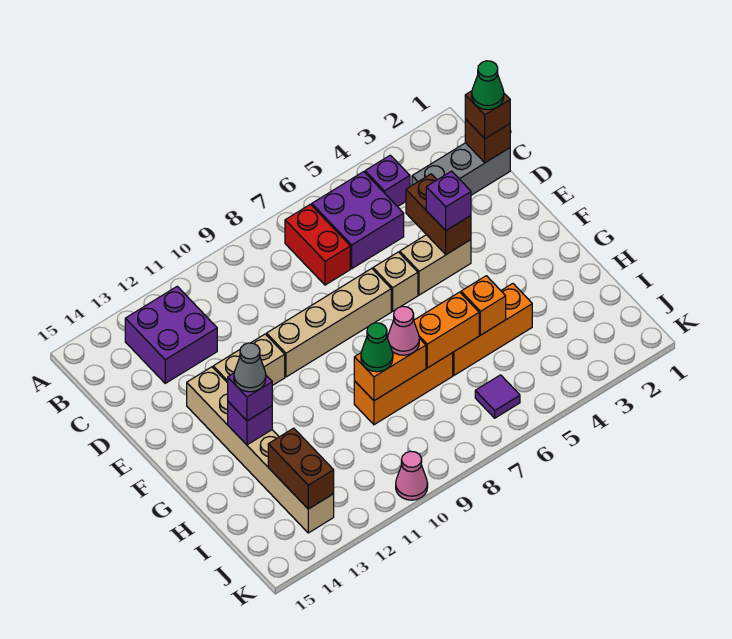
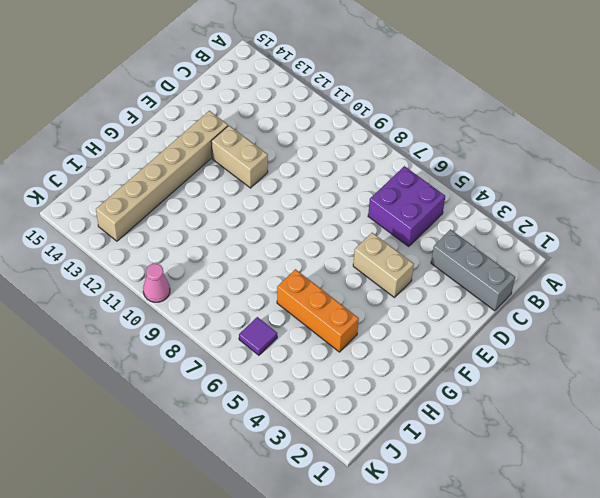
none -> purple brick B4 level 1
none -> red brick B7:C7 level 1
none -> purple brick B12:C13 level 1

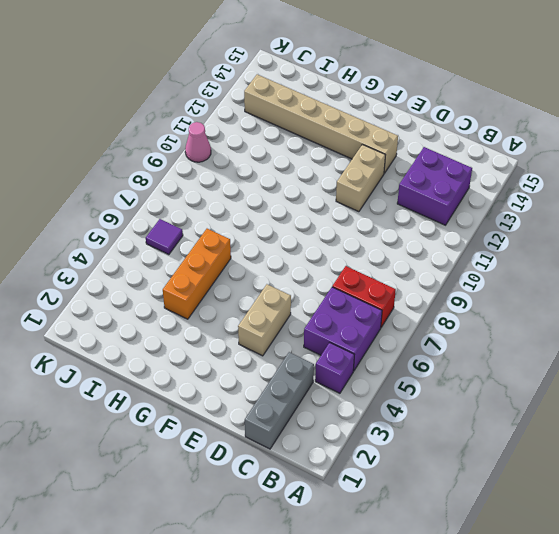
none -> tan brick E6 level 1
none -> tan brick E7:E10 level 1
none -> orange brick H7:H9 level 1

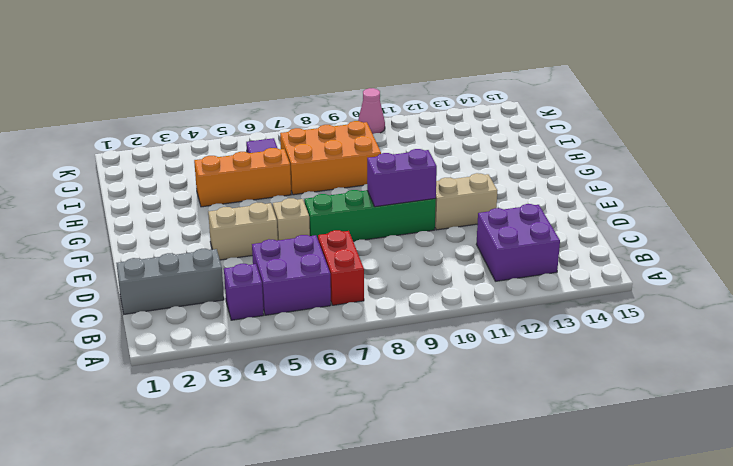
green brick E7:E10 level 1 -> tan brick E7:E10 level 1
purple brick E9:E10 level 2 -> none
orange brick H7:I9 level 1 -> orange brick H7:H9 level 1
none -> tan brick E13:J13 level 1
none -> brown brick C1 level 2
none -> brown brick D4:E4 level 2

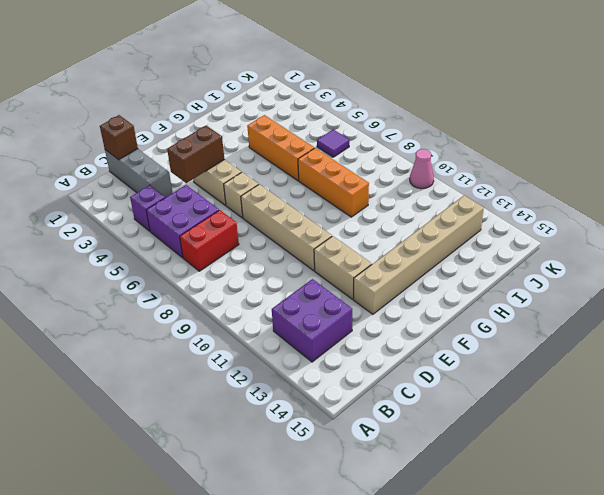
none -> purple brick G13 level 2
none -> orange brick H5 level 2
none -> orange brick H6:H7 level 2

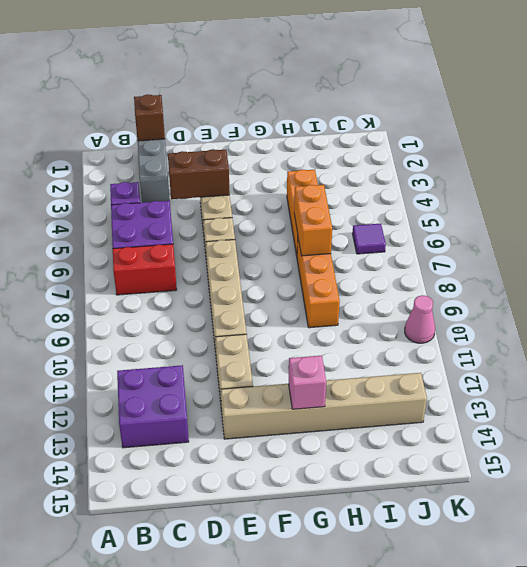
pink brick G13 level 2 -> purple brick G13 level 2
none -> orange brick H5 level 2
none -> orange brick H8:H9 level 2
none -> brown brick I13:J13 level 2

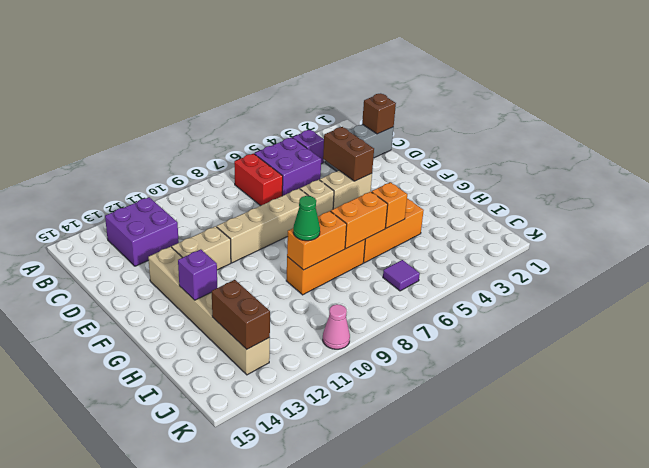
none -> brown brick C1 level 3
none -> purple brick E4 level 3
none -> purple brick G13 level 3

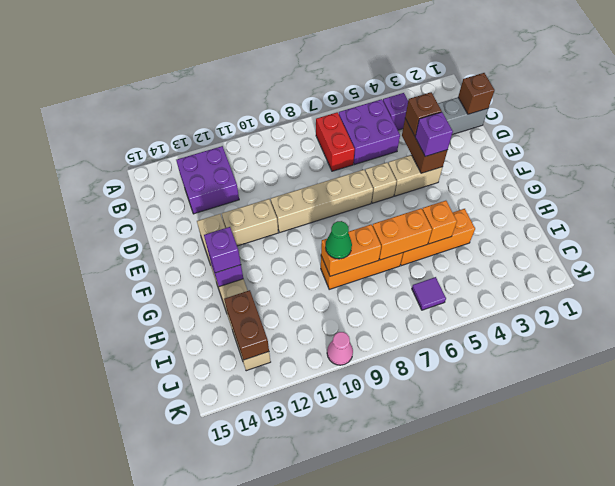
brown brick D4 level 3 -> brown brick C1 level 3
none -> pink cone H8 level 3
none -> green cone C1 level 4
none -> grey cone G13 level 4

